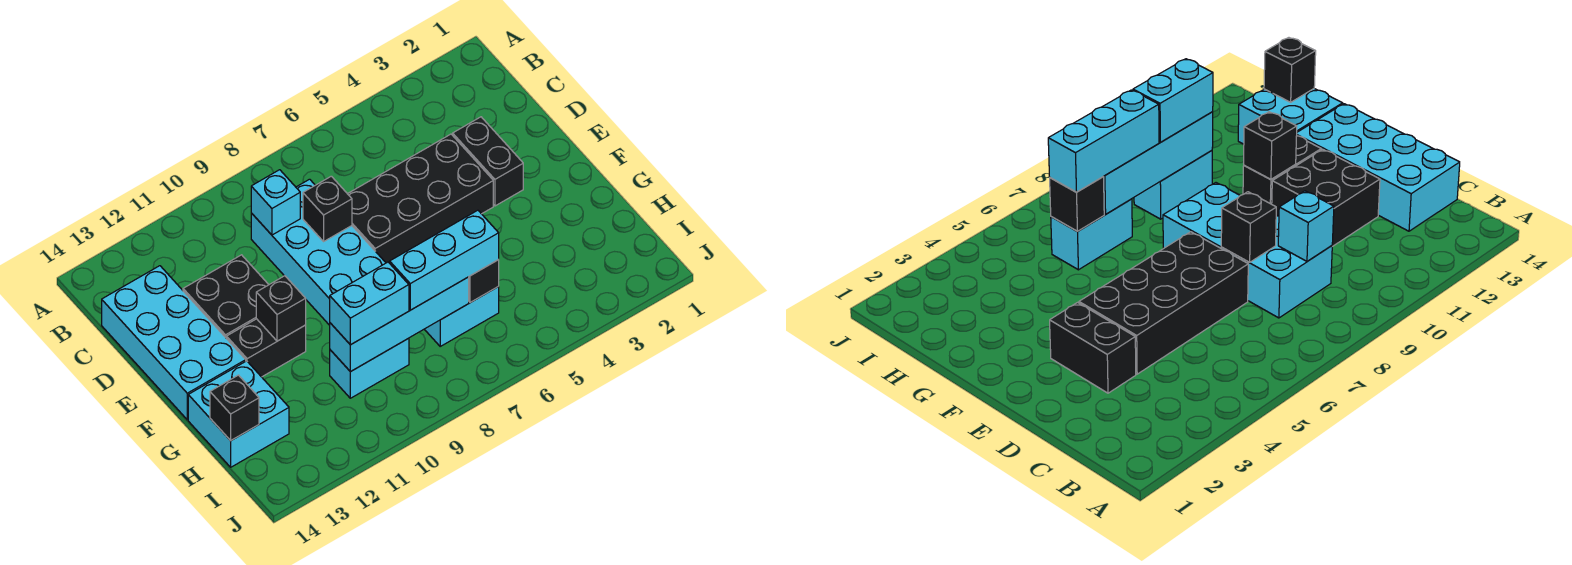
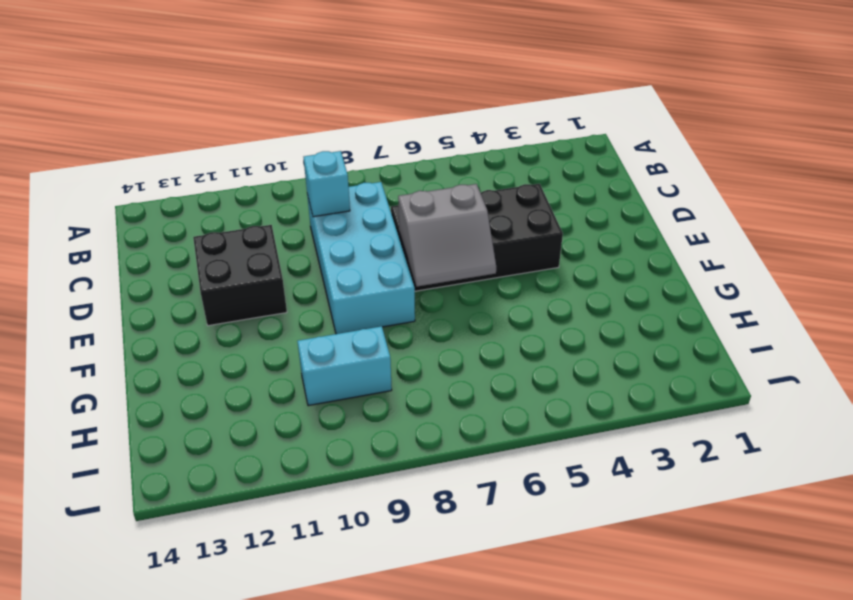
grey slope E6:F7 level 2 top E -> none
none -> cyan brick C13:F14 level 1
none -> black brick D3:E3 level 1
none -> black brick F11:F12 level 1

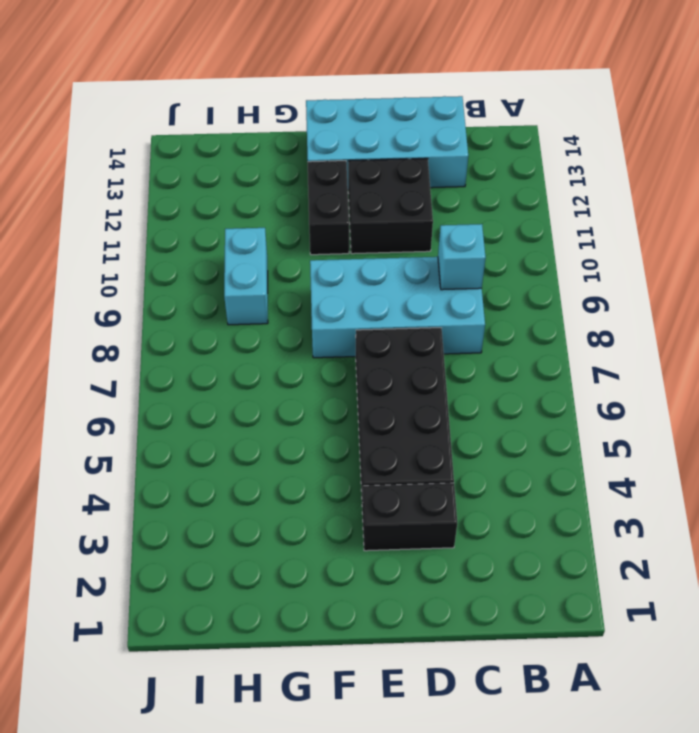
none -> cyan brick G13:H14 level 1
none -> cyan brick H6:H7 level 1
none -> black brick D8 level 2

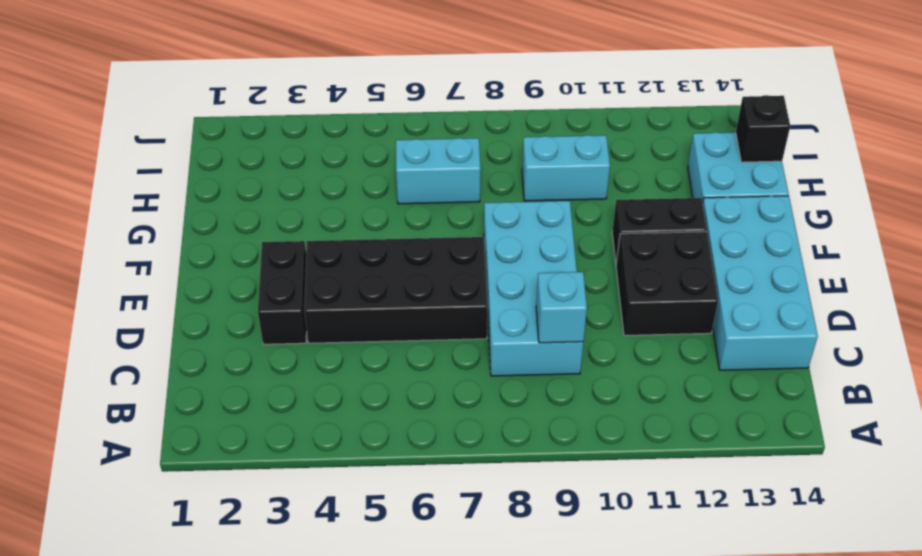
none -> black brick D8 level 2
none -> black brick F11 level 2
none -> black brick H6 level 2

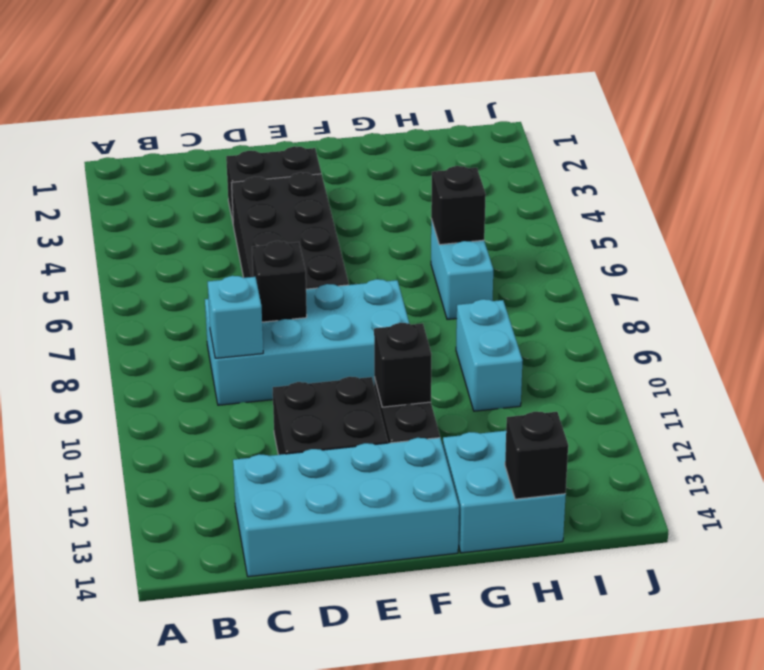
none -> cyan brick H7:H10 level 2
none -> cyan brick H6:H8 level 3
none -> cyan brick H9:H10 level 3

